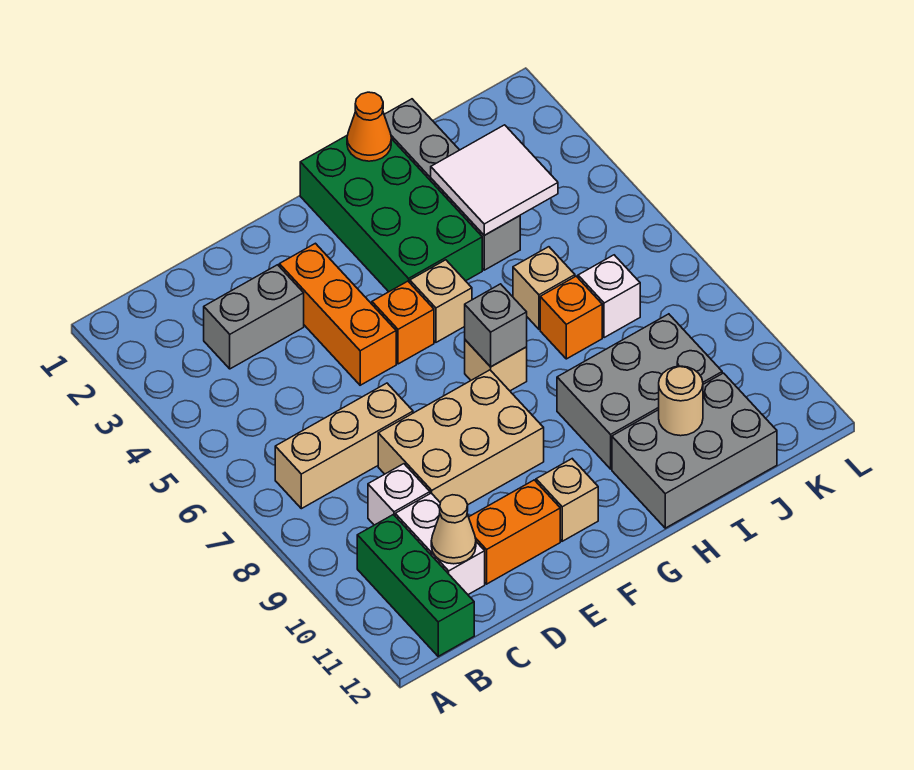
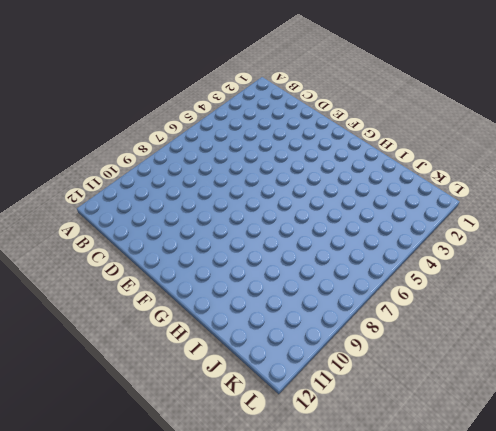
none -> tan brick B7:D7 level 1
none -> green brick B10:B12 level 1
none -> grey brick C3:D3 level 1

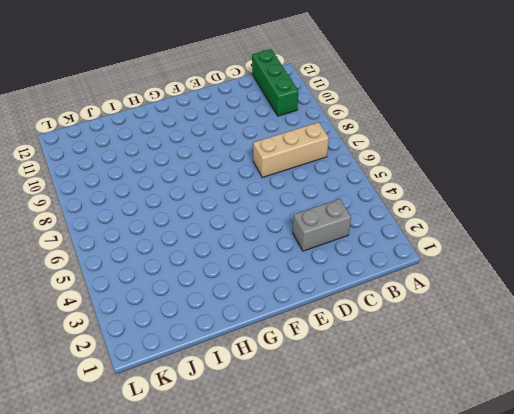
none -> white brick C9 level 1
none -> white brick C10:C11 level 1
none -> tan brick D8:F9 level 1

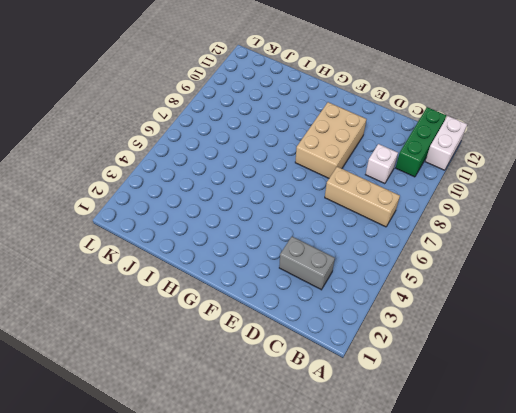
white brick A11:A12 level 1 -> white brick C10:C11 level 1
tan brick E8:F10 level 1 -> tan brick D8:F9 level 1
none -> orange brick D11:E11 level 1
none -> orange brick E3:E5 level 1
none -> orange brick F5 level 1

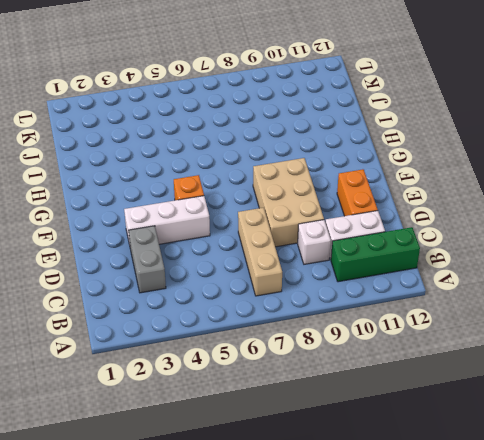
white brick E3:E5 level 1 -> orange brick E3:E5 level 1
none -> tan brick F11 level 1
none -> green brick G1:H4 level 1
none -> tan brick G5 level 1

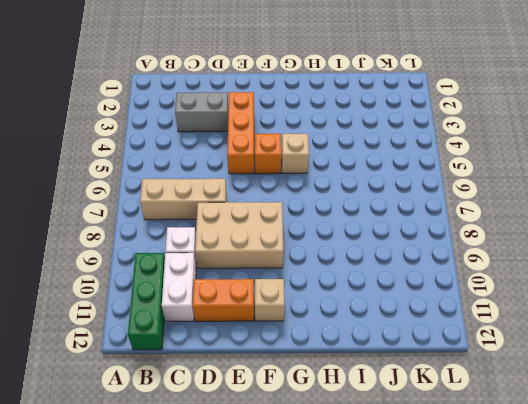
none -> green brick G1:H4 level 1
none -> tan brick G7 level 1
none -> grey brick H9:J10 level 1

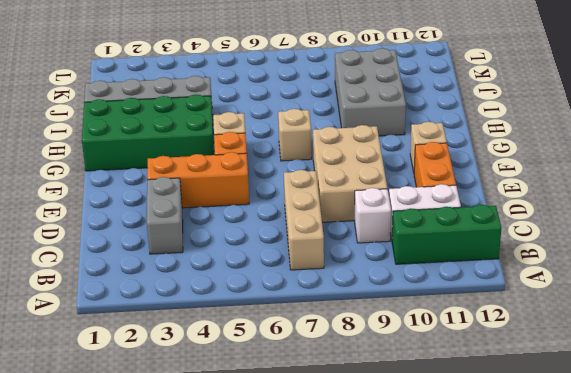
none -> grey brick H11:J12 level 1
none -> tan brick I6 level 1
none -> orange brick I7 level 1

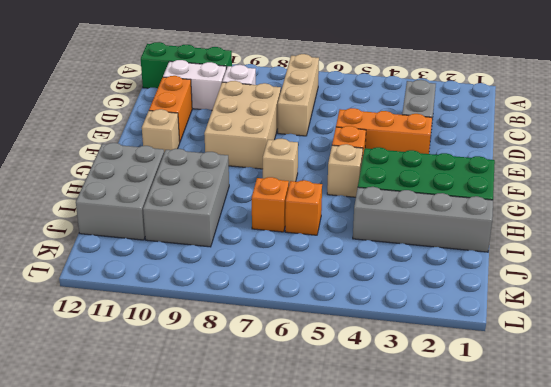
orange brick I6 level 1 -> tan brick I6 level 1
none -> white brick J7 level 1
none -> tan cone C11 level 2
none -> grey brick G7 level 2

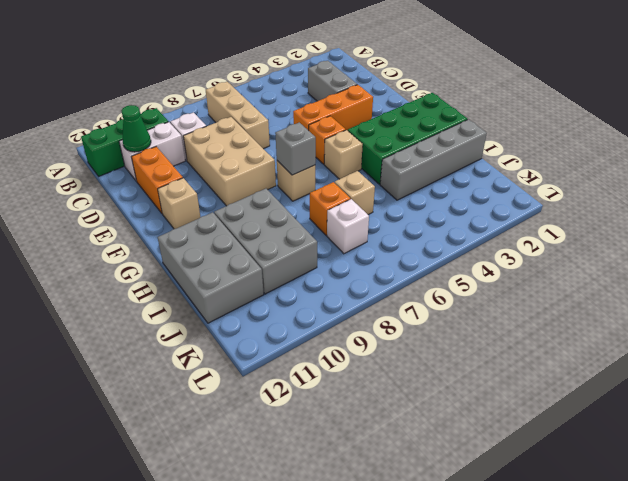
green cone C11 level 2 -> tan cone C11 level 2
none -> orange cone H1 level 2
none -> white tile I3:J4 level 2
none -> tan round brick I11 level 2

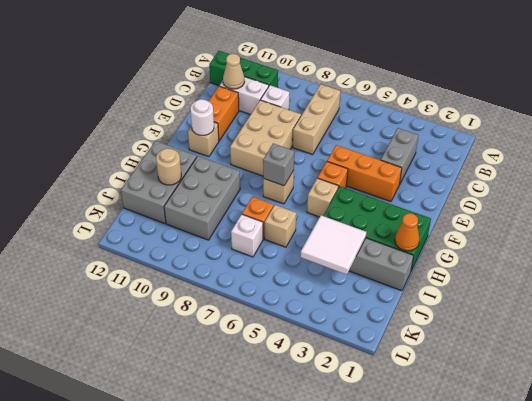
white round brick F11 level 2 -> none

